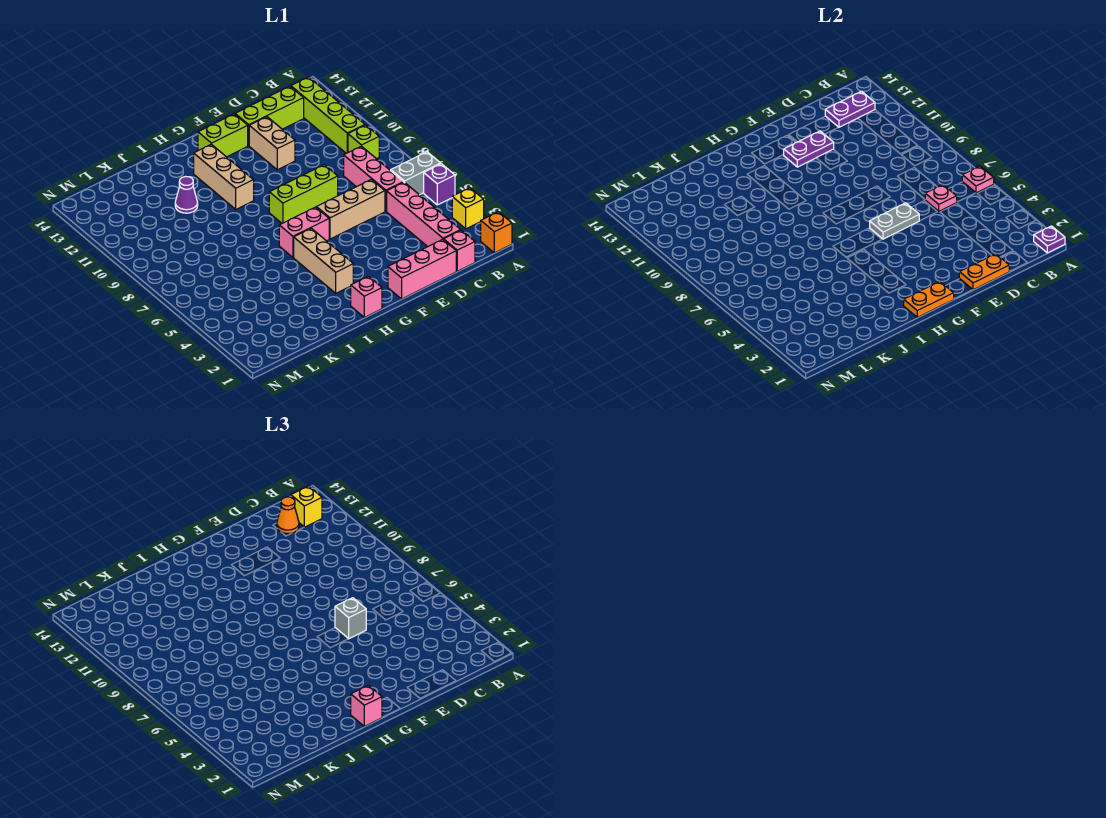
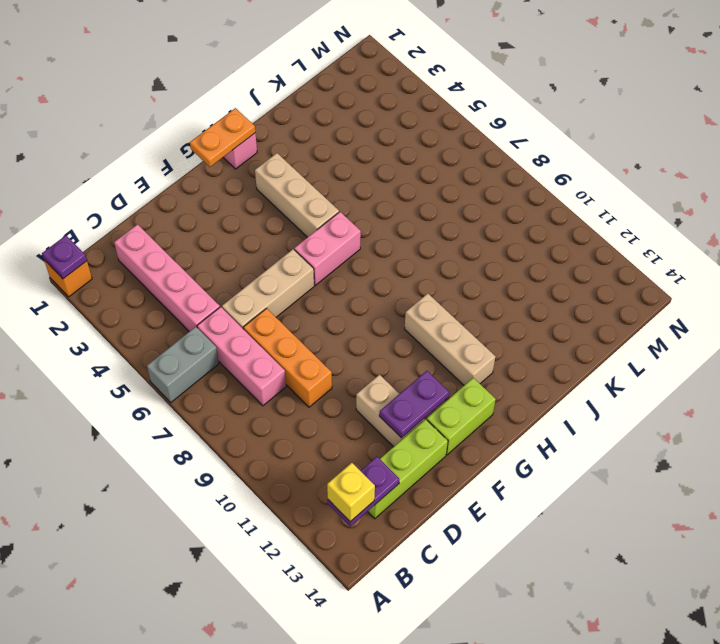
orange brick D7:D9 level 1 -> none
none -> yellow brick A3 level 1
none -> purple brick A5 level 1
none -> lime brick B9 level 1
none -> lime brick B10:B13 level 1

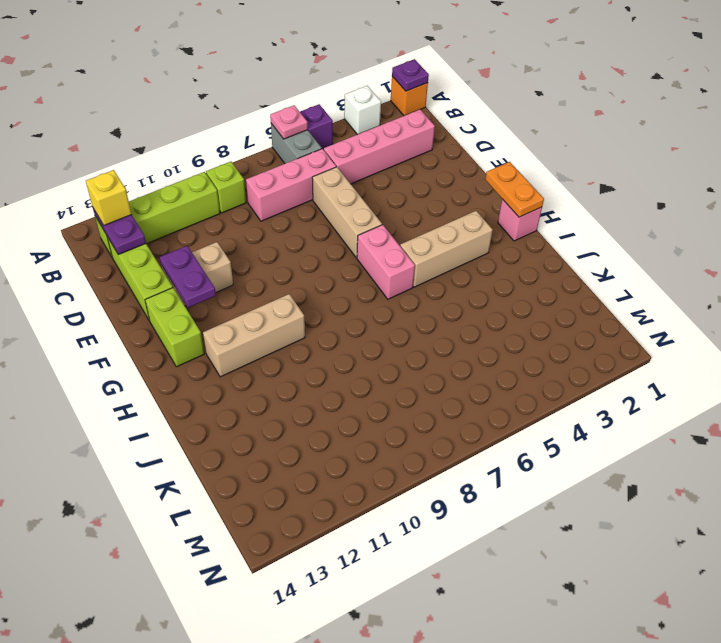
white brick A3 level 1 -> yellow brick A3 level 1
none -> pink brick C1 level 1
none -> pink brick D1:F1 level 1
none -> lime brick E8:G8 level 1
none -> purple cone J11 level 1

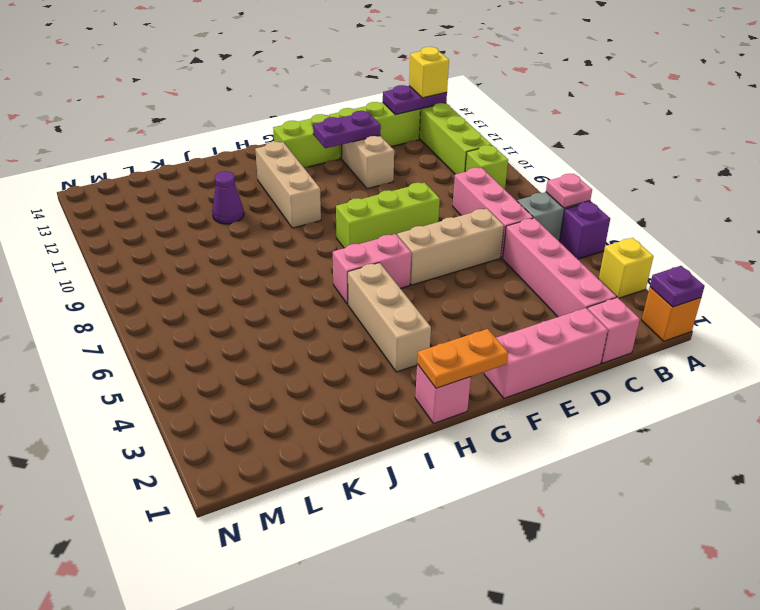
none -> pink plate C6 level 2
none -> orange plate D1:E1 level 2
none -> grey plate E6:F6 level 2
none -> orange cone C13 level 3

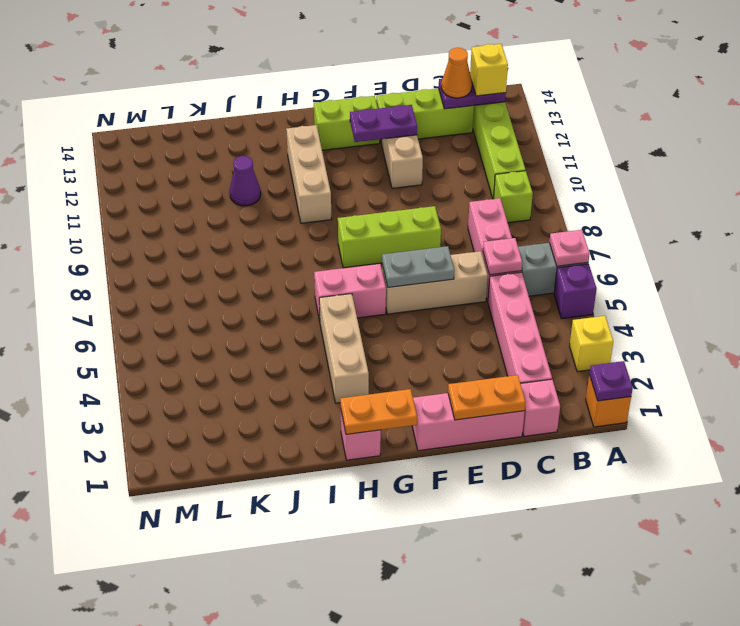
none -> grey brick E6 level 3
none -> pink brick H1 level 3

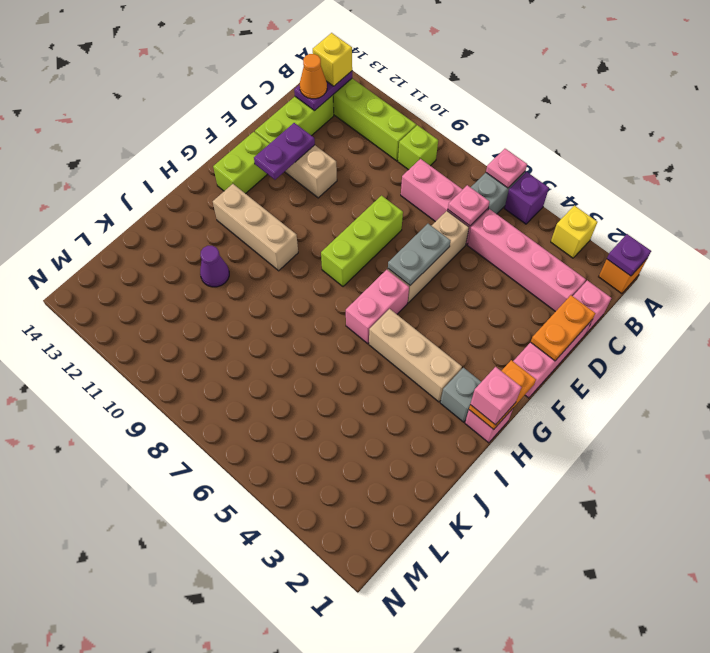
grey brick H2 level 1 -> grey brick E6 level 3

